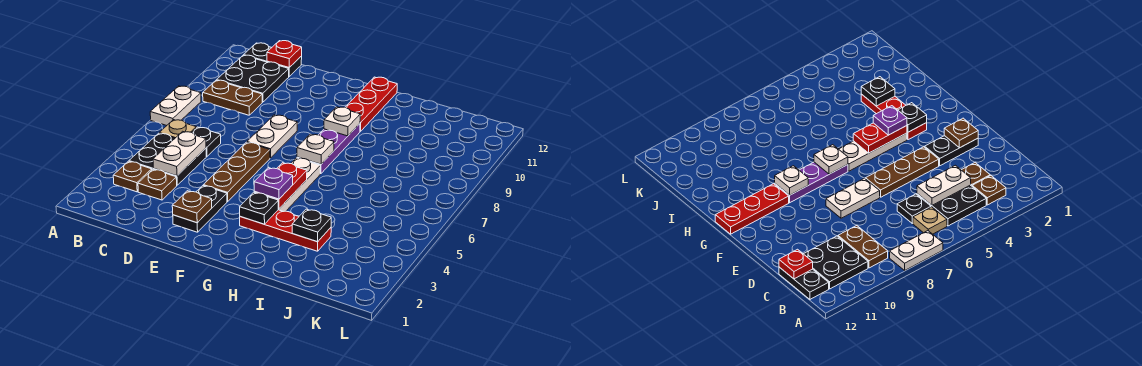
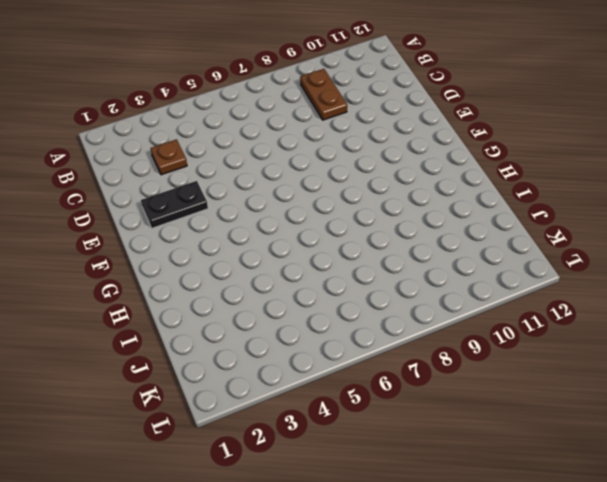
none -> white plate A7:A8 level 1
none -> brown plate B3 level 1
none -> black plate B4:C5 level 1

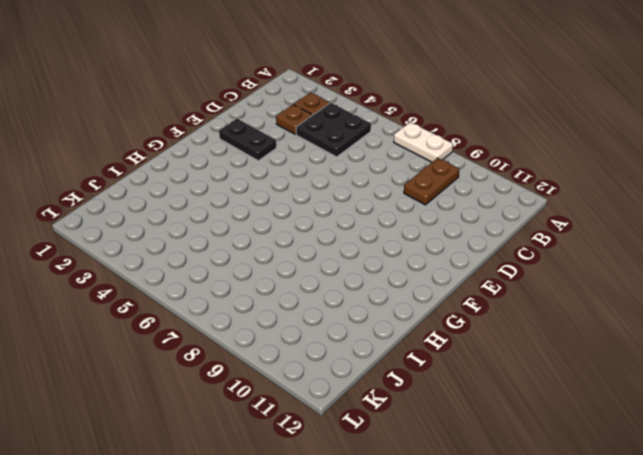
none -> tan plate B6 level 1
none -> black plate B10:C11 level 1
none -> black plate B12:C12 level 1

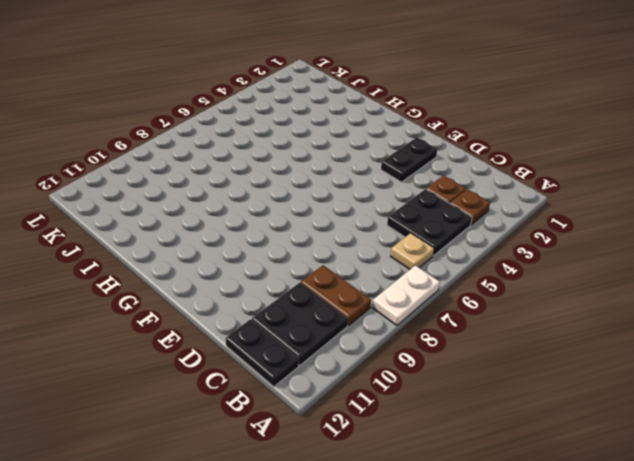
none -> black plate C6 level 1
none -> brown plate E4:E6 level 1
none -> white plate E7:E8 level 1

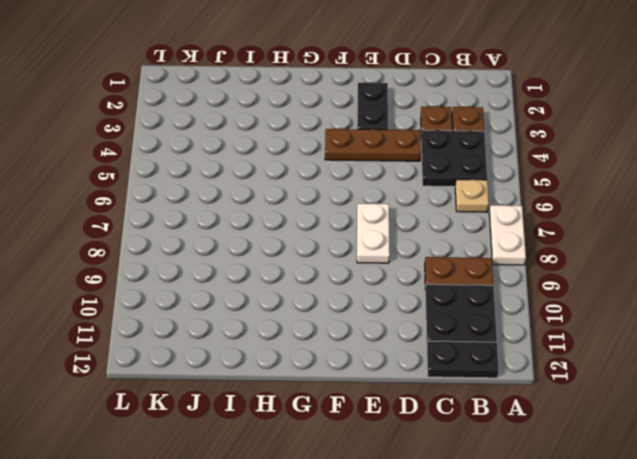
brown plate D4:F4 level 1 -> brown plate E4:E6 level 1
none -> black plate C6 level 1
none -> red plate G3:I3 level 1
none -> white plate G4:G6 level 1

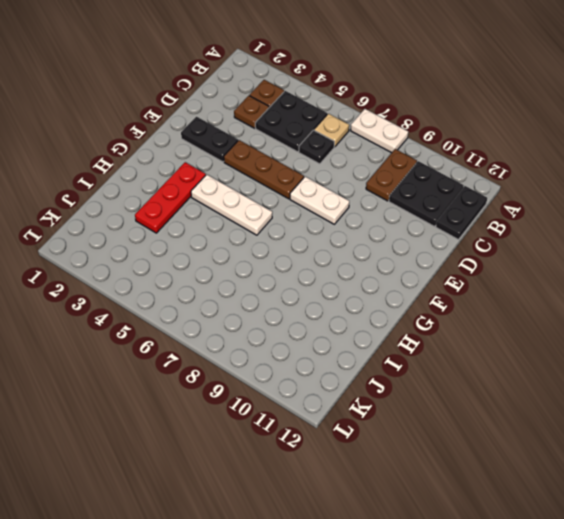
none -> purple plate G7:G9 level 1
none -> red plate G10:G12 level 1
none -> white plate C4:C5 level 2

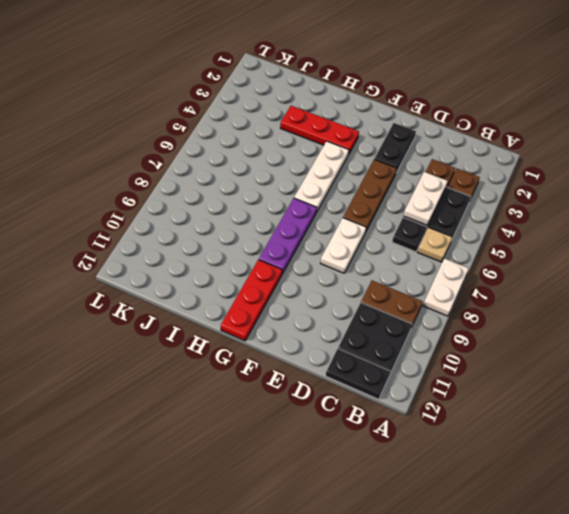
none -> red plate C12 level 2
none -> brown plate E2 level 2
none -> black plate G3 level 2

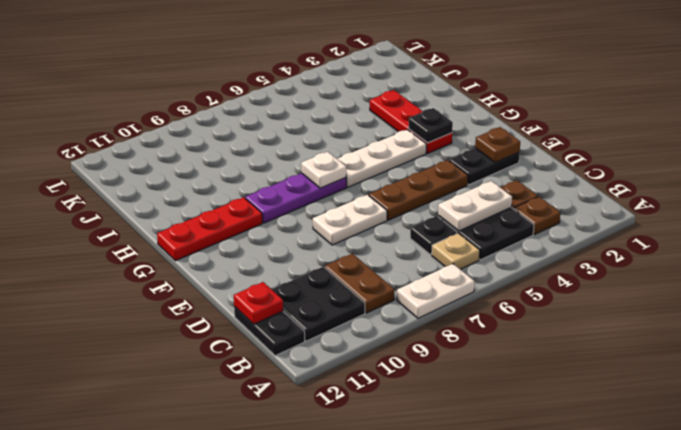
none -> red plate G4:G5 level 2
none -> white plate G9 level 2
none -> black plate I3 level 2

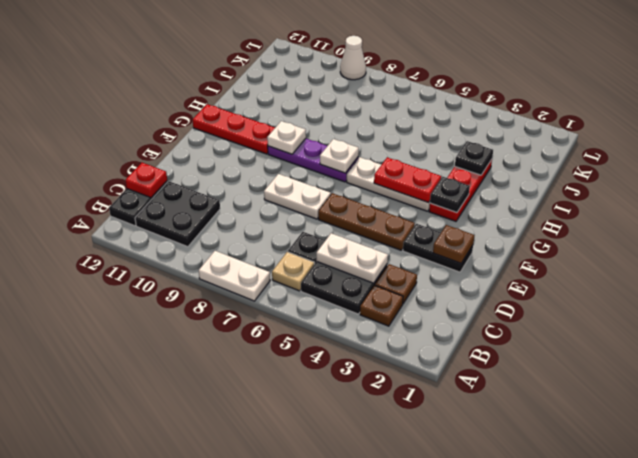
white cone L9 level 1 -> none
none -> brown plate B9:C9 level 1
none -> purple plate G4 level 3

